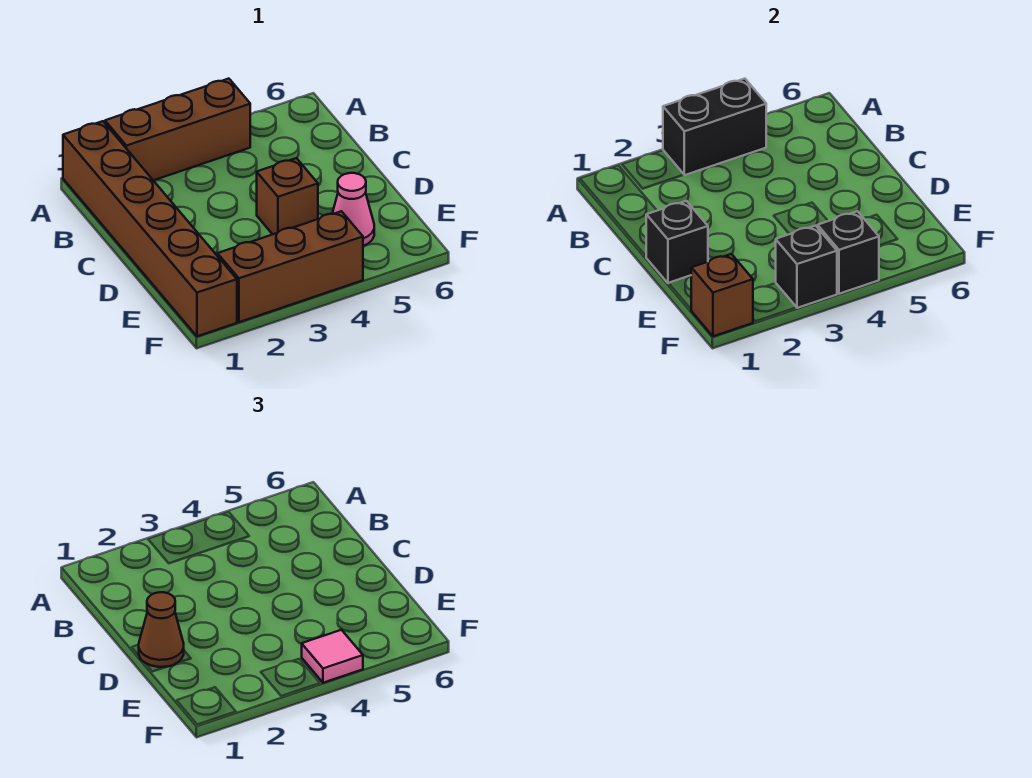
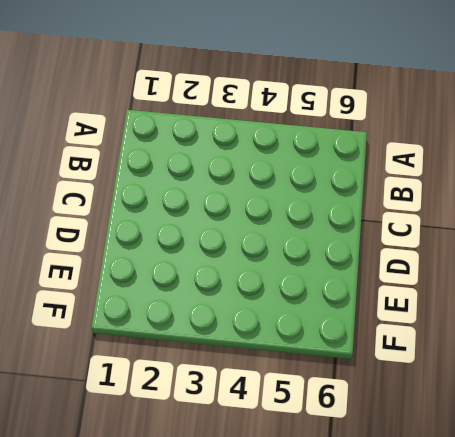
none -> brown brick A1:F1 level 1
none -> brown brick A2:A4 level 1
none -> brown brick D4 level 1

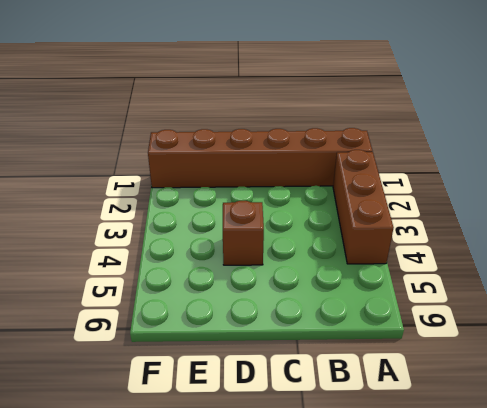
none -> pink cone E5 level 1
none -> brown brick F2:F4 level 1
none -> black brick A3:A4 level 2

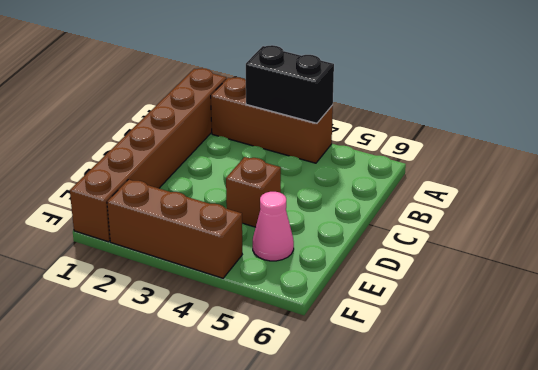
none -> black brick D1 level 2
none -> brown brick F1 level 2
none -> black brick F3 level 2

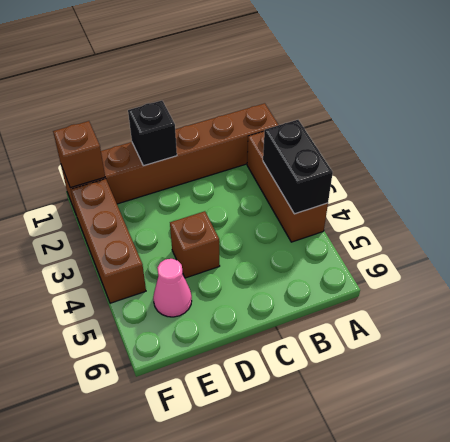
none -> black brick F3 level 2
none -> black brick F4 level 2
none -> brown cone D1 level 3

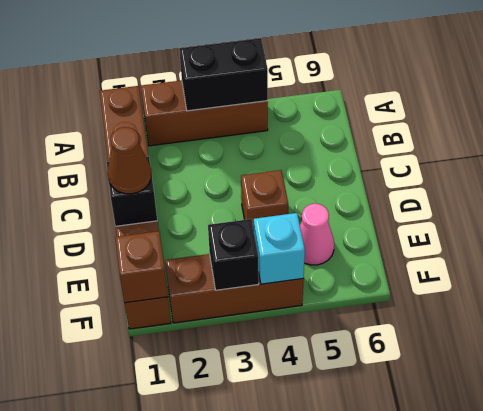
cyan brick F4 level 2 -> black brick F4 level 2
none -> pink tile F4 level 3

